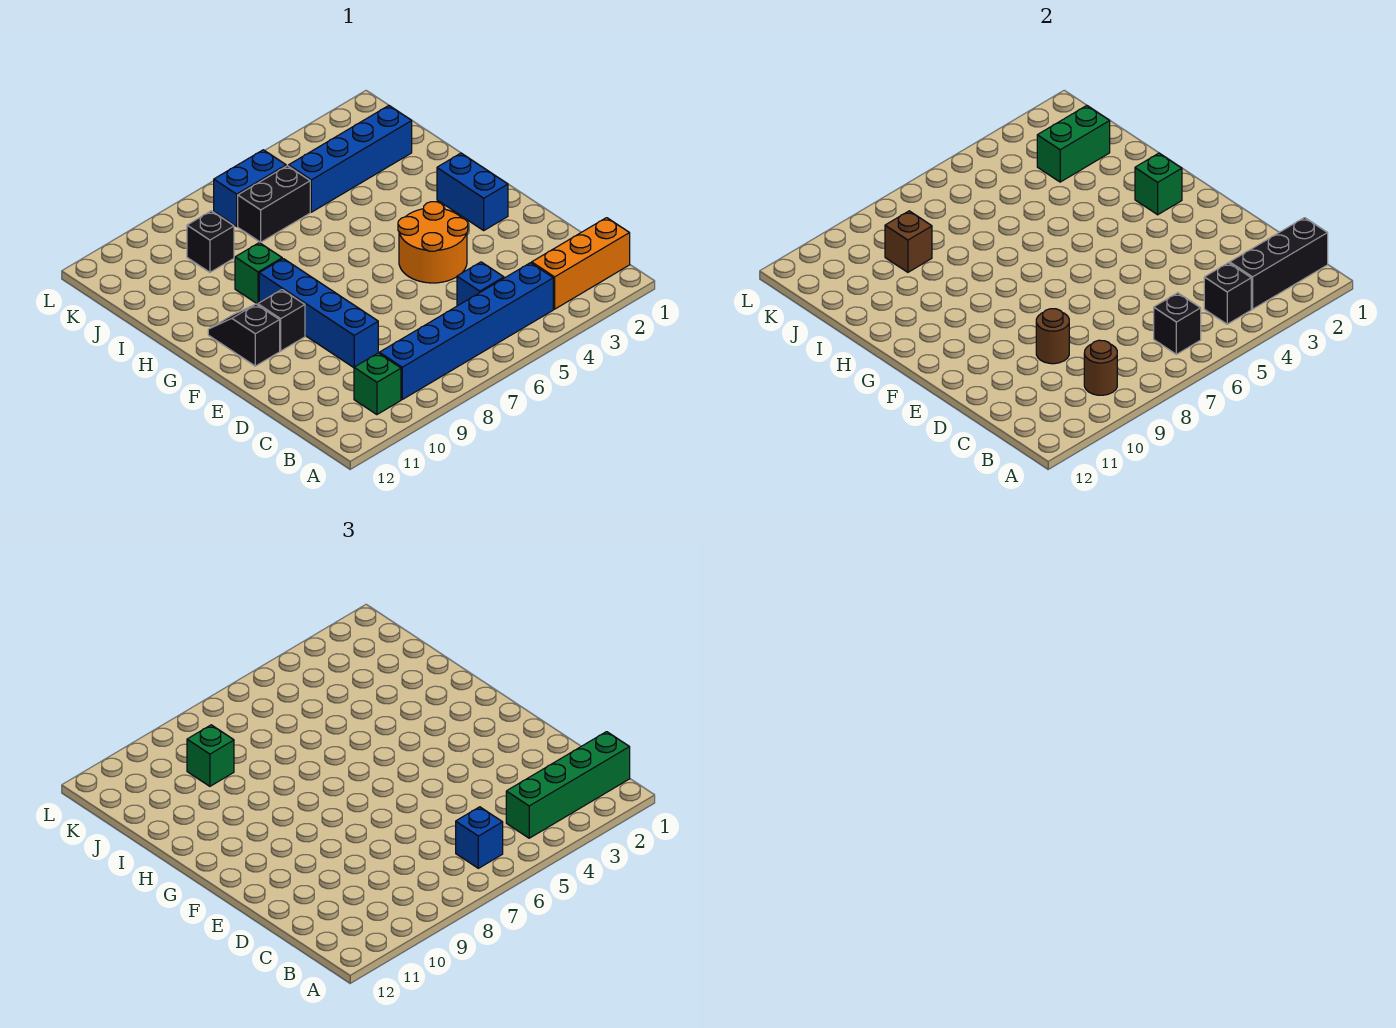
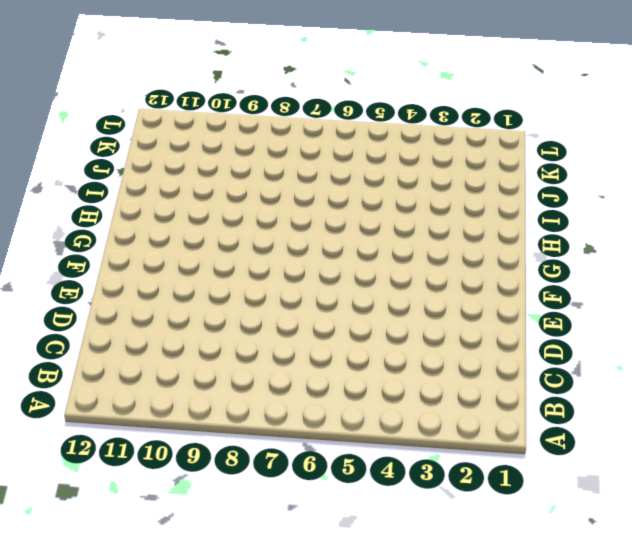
none -> orange brick B1:B3 level 1
none -> blue brick B4:B9 level 1
none -> green brick B10 level 1

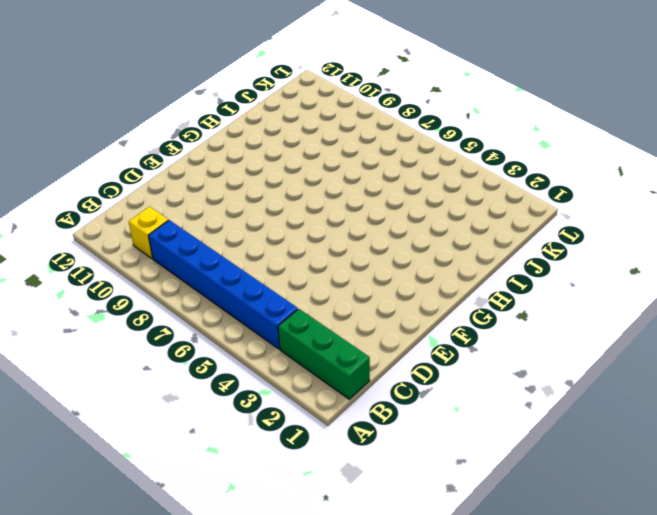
green brick B1:B3 level 1 -> orange brick B1:B3 level 1
yellow brick B10 level 1 -> green brick B10 level 1
none -> blue brick C5 level 1
none -> blue brick D9:G9 level 1
none -> orange round brick E4:F5 level 1

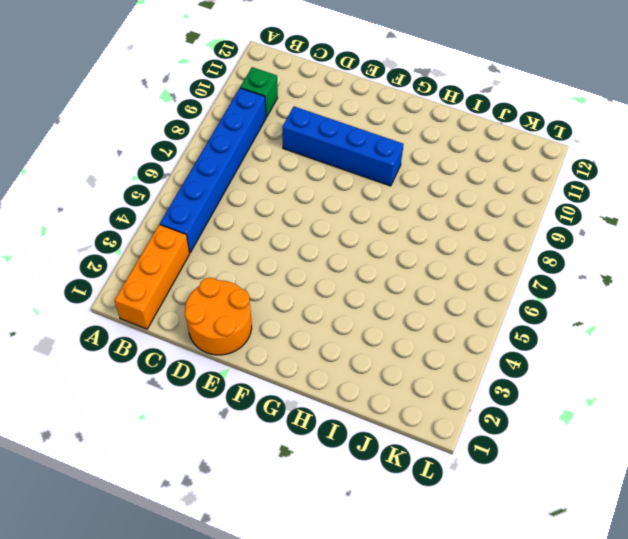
orange round brick D1:E2 level 1 -> orange round brick E4:F5 level 1
none -> blue brick C5 level 1
none -> blue brick F2:G2 level 1
none -> black brick F10 level 1

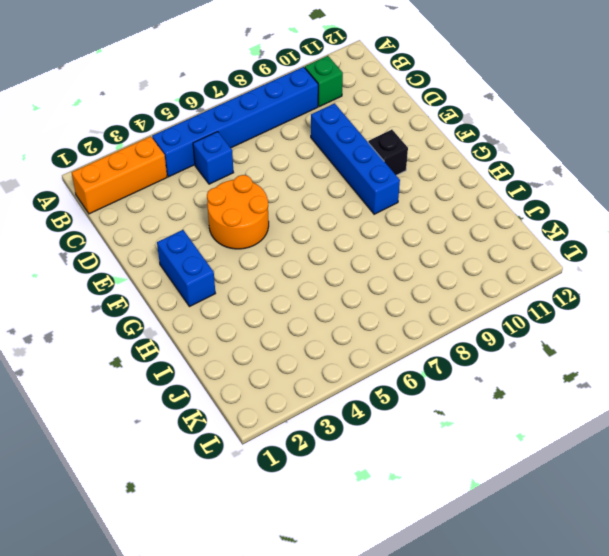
none -> black slope F11:G11 level 1 top F
none -> green brick H9 level 1
none -> blue brick J2:J5 level 1

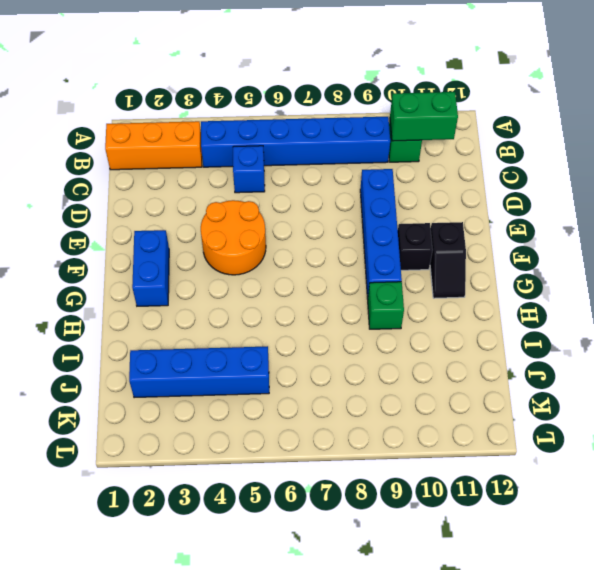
green brick B10:B11 level 2 -> green brick J2:J3 level 2
none -> black brick J6:J7 level 1
none -> black brick J9 level 1
none -> blue brick K6:K7 level 1

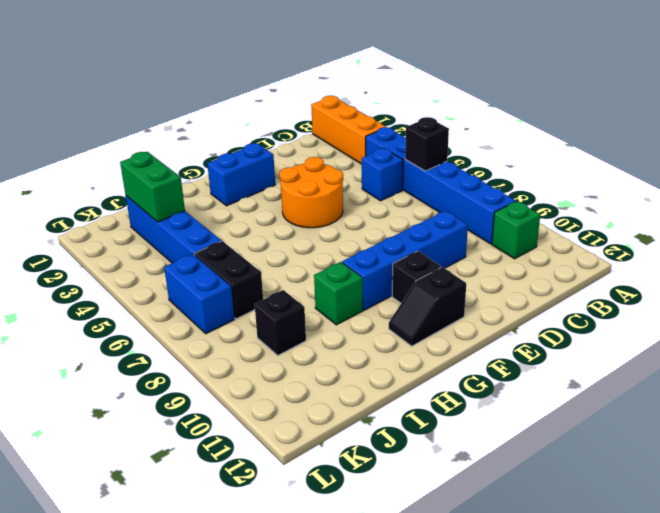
none -> black brick B1:B3 level 2
none -> black brick B4 level 2
none -> brown round brick B9 level 2

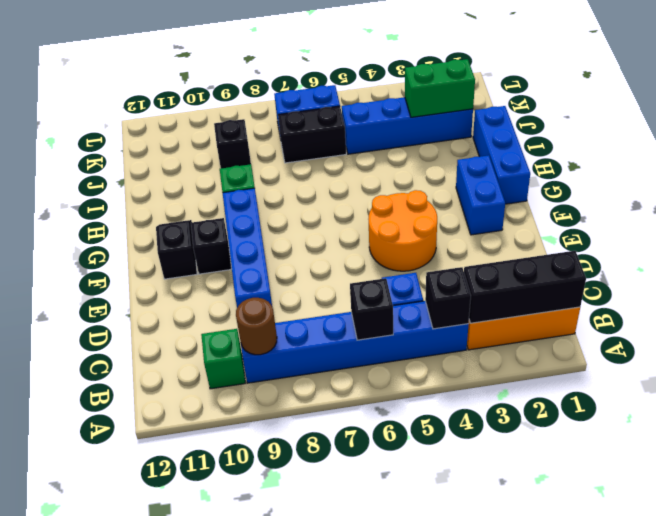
blue brick G1:I1 level 1 -> none
none -> brown round brick D9 level 2
none -> green brick G2 level 2
none -> brown brick J9 level 2

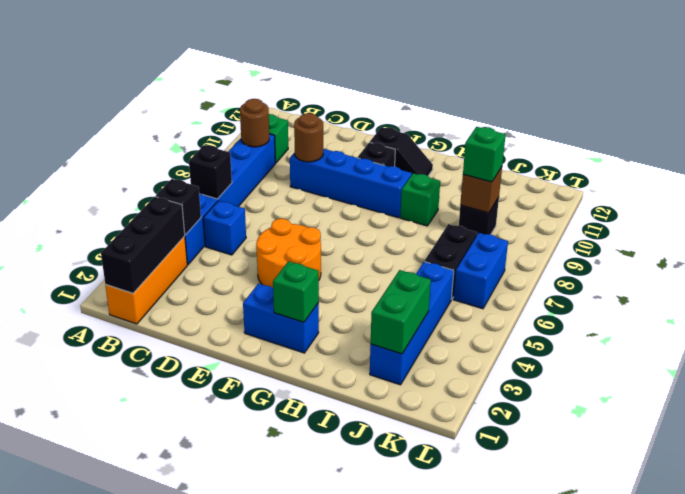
none -> green brick B1:B4 level 3
none -> blue brick B6 level 3

